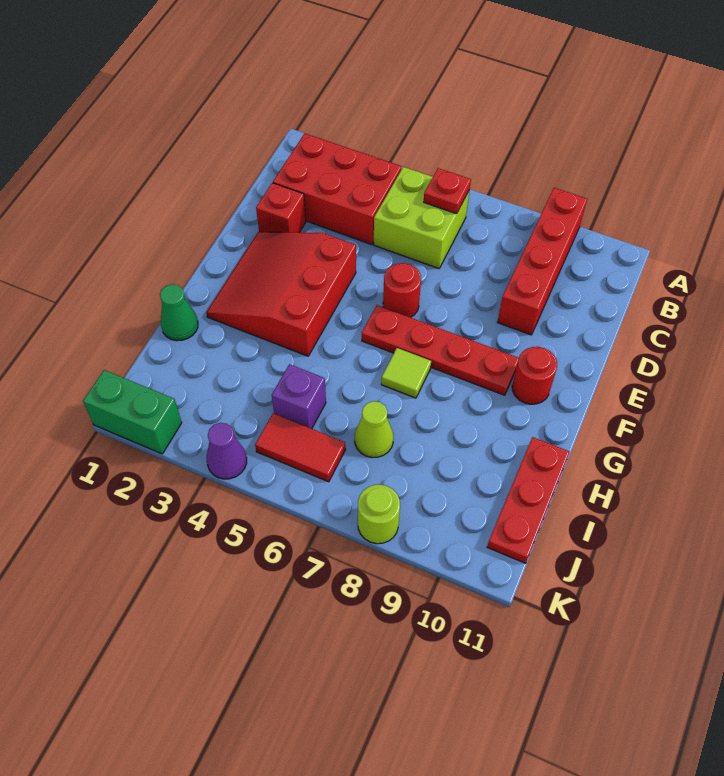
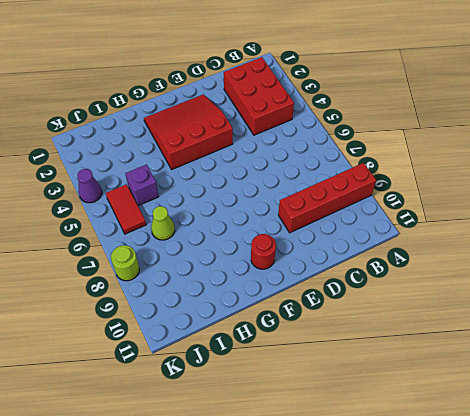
none -> lime brick B5:C6 level 1
none -> red brick D2 level 1
none -> red round brick E6 level 1

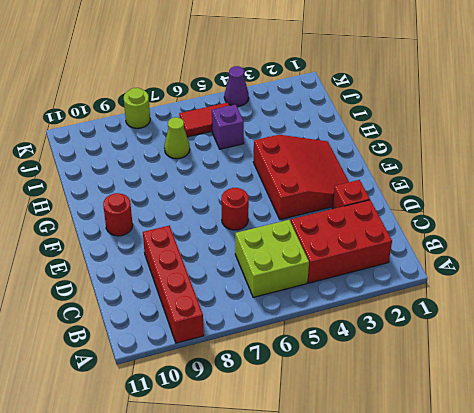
none -> red plate F6:F9 level 1
none -> lime tile G7 level 1
none -> green cone H1 level 1

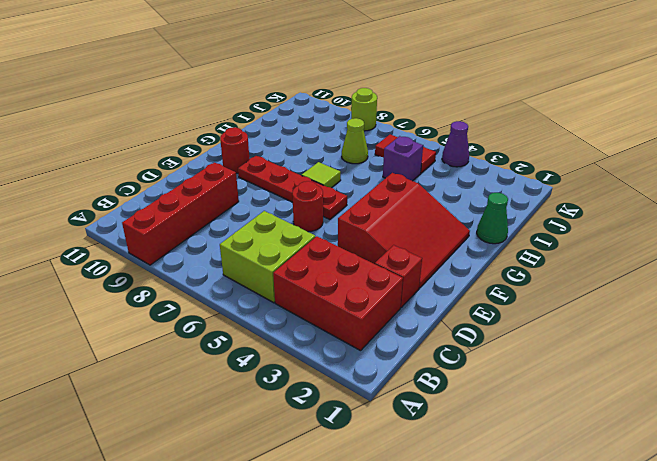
none -> red plate H11:J11 level 1
none -> green brick K1:K2 level 1
none -> red plate B6 level 2

